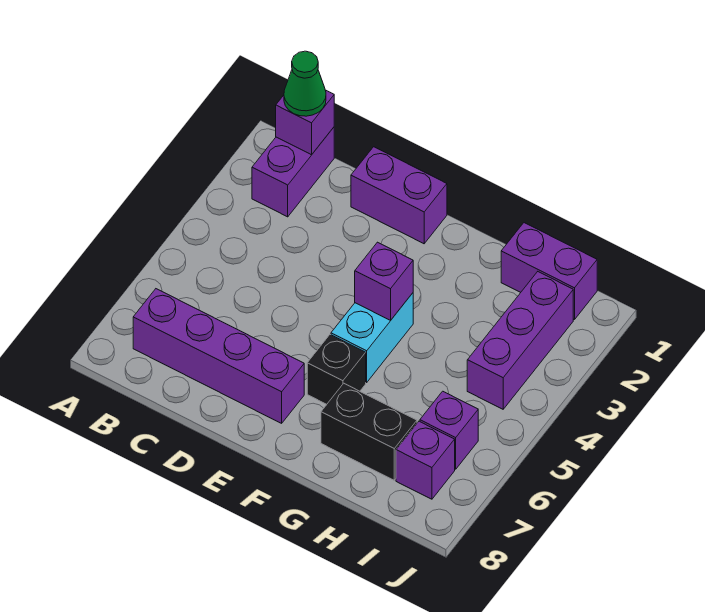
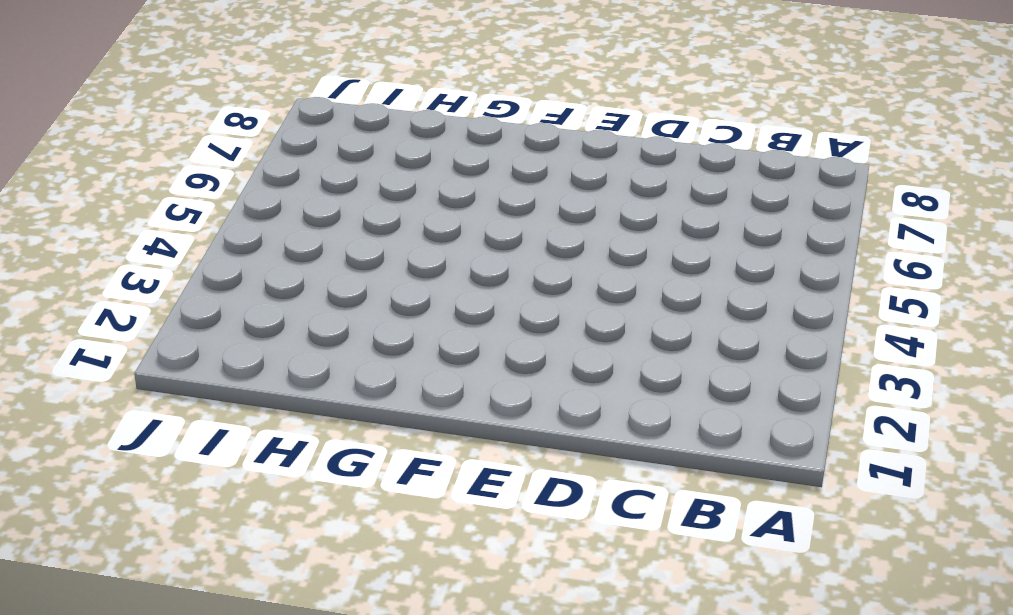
none -> purple brick B1:B2 level 1
none -> purple brick B7:E7 level 1
none -> purple brick D1:E1 level 1

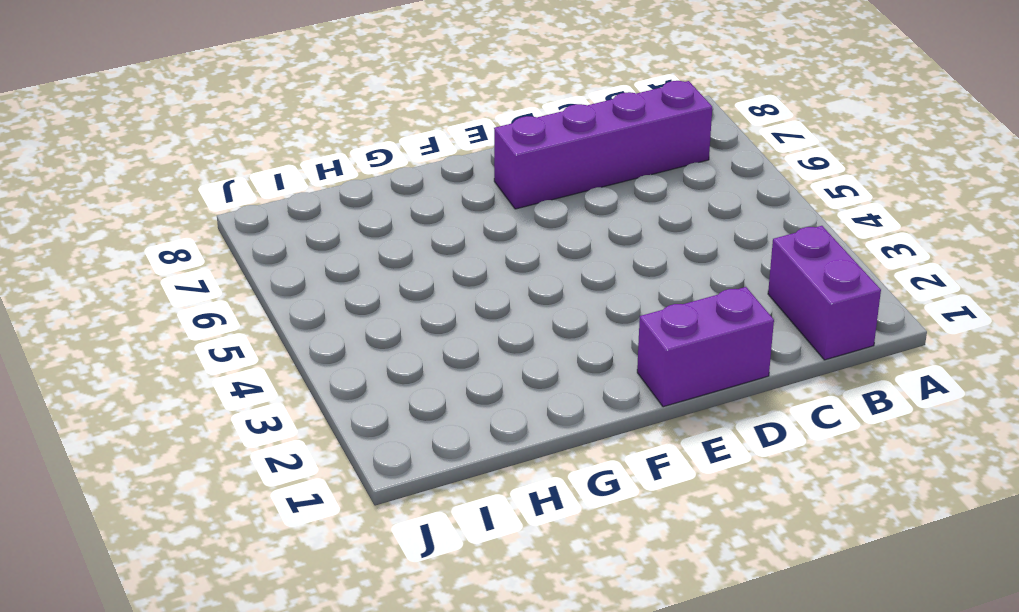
none -> cyan brick F4:F5 level 1
none -> black brick F6 level 1
none -> black brick G7:H7 level 1

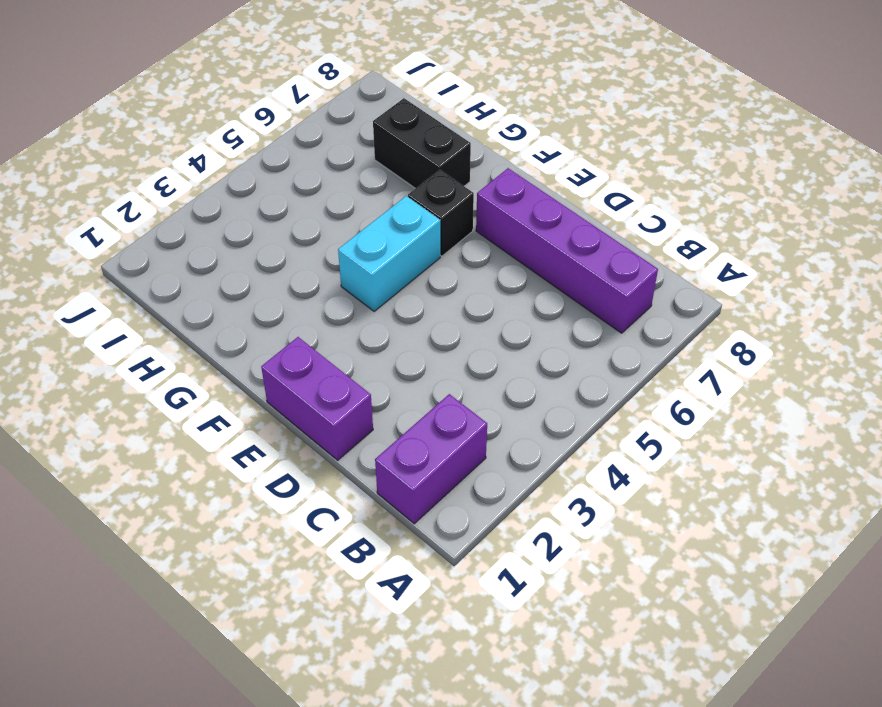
none -> purple brick H1:I1 level 1
none -> purple brick I2:I4 level 1
none -> purple brick I6 level 1

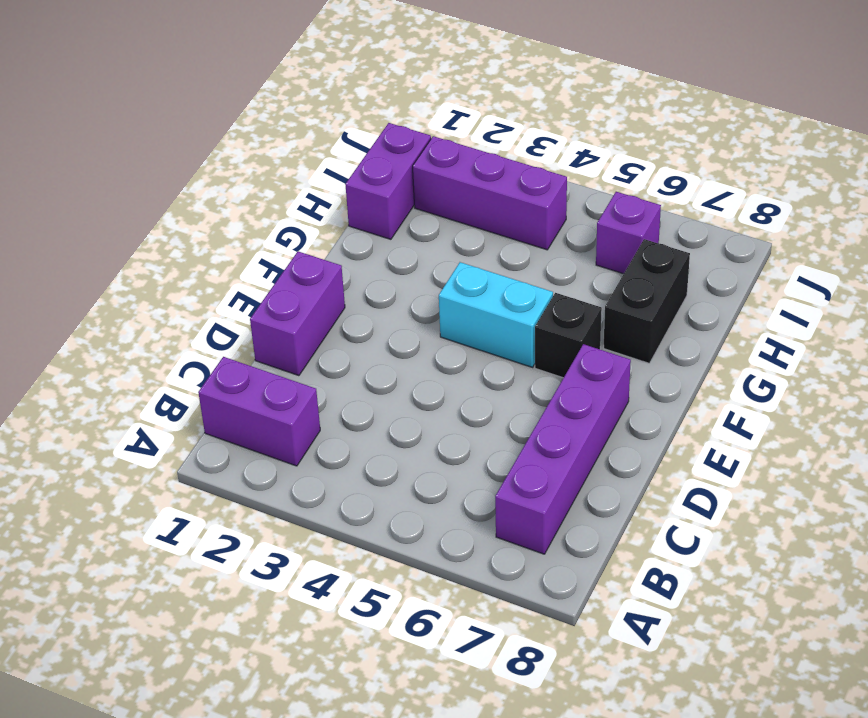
none -> purple brick I7 level 1
none -> purple brick B1 level 2
none -> purple brick F4 level 2

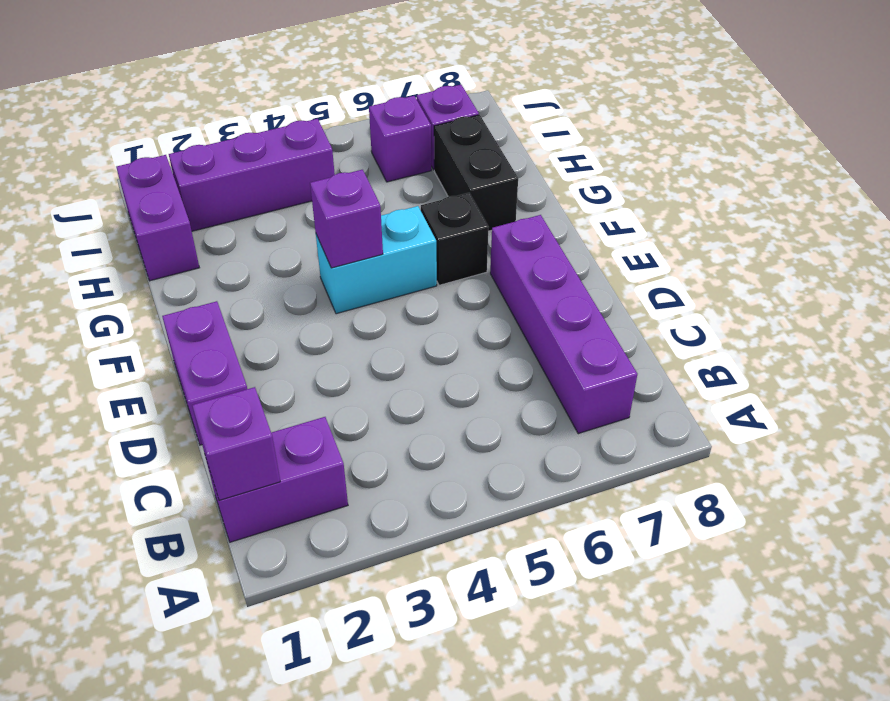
none -> green cone B1 level 3

